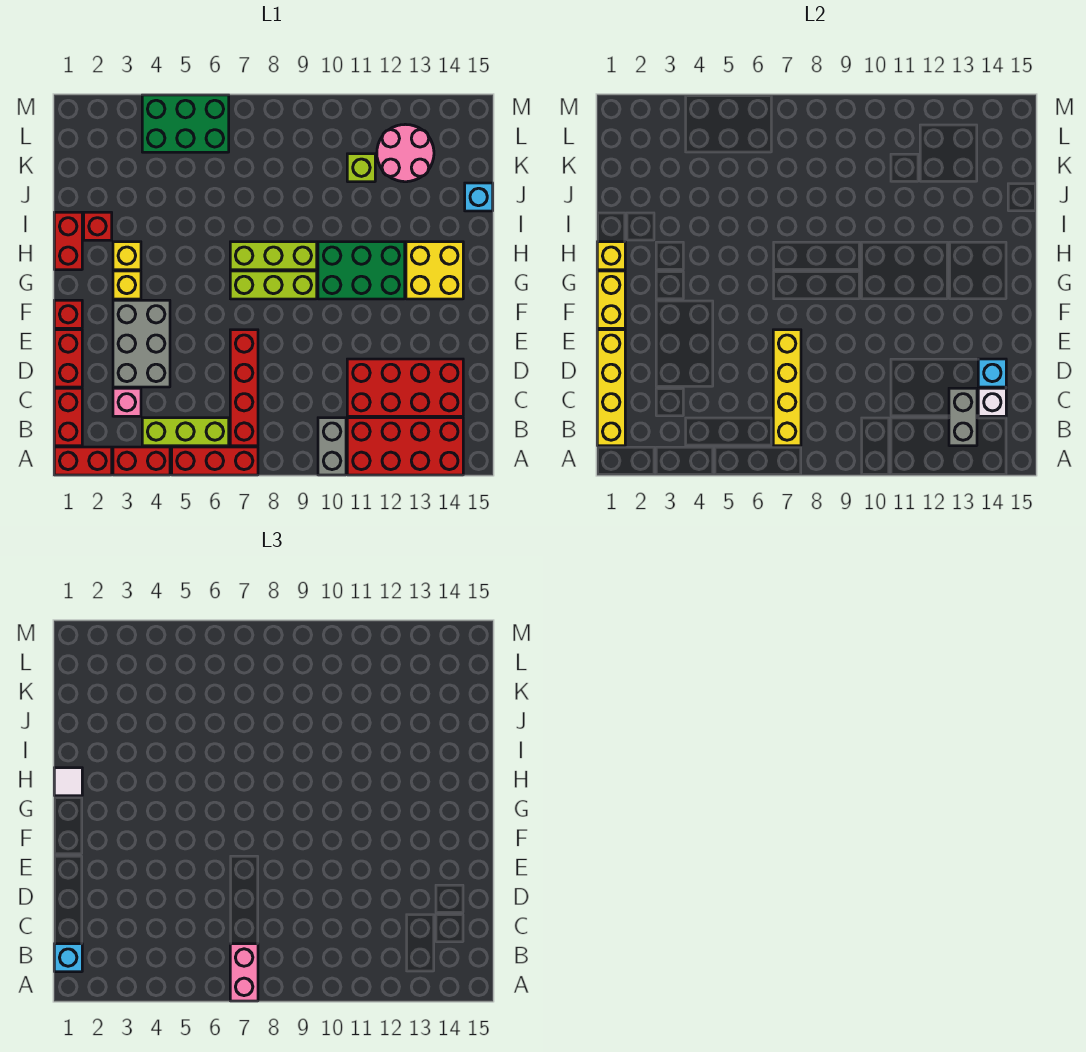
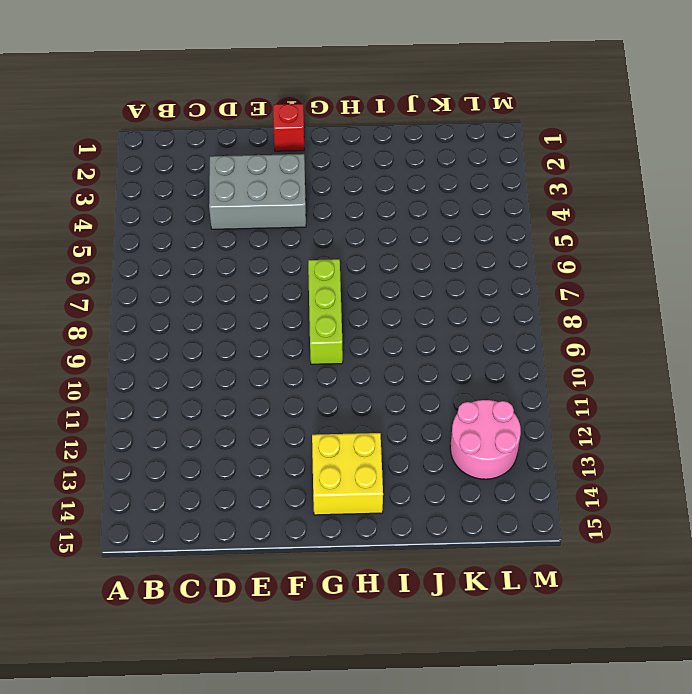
none -> red brick A1:A2 level 1
none -> red brick A3:A4 level 1
none -> red brick A5:A7 level 1
none -> grey brick A10:B10 level 1

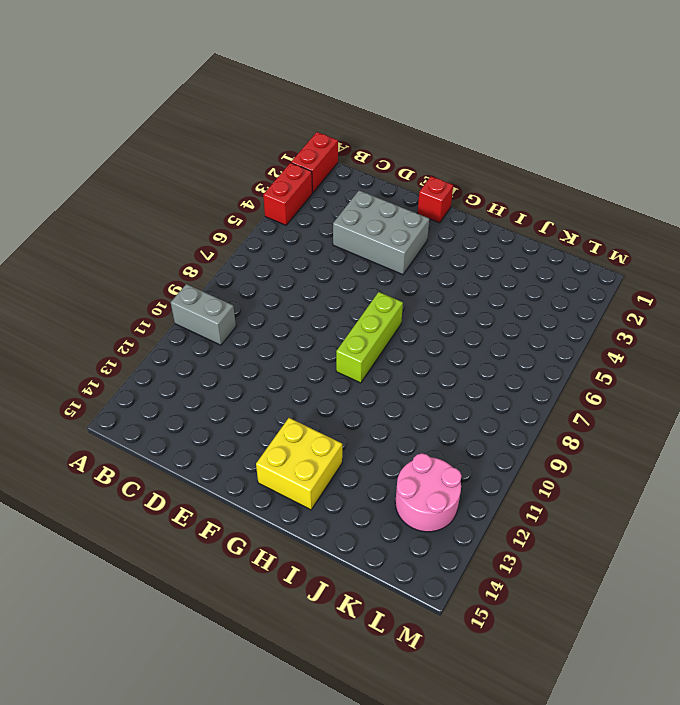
none -> red brick A5:A7 level 1
none -> red brick A11:B14 level 1
none -> red brick B1:C1 level 1
none -> lime brick B4:B6 level 1

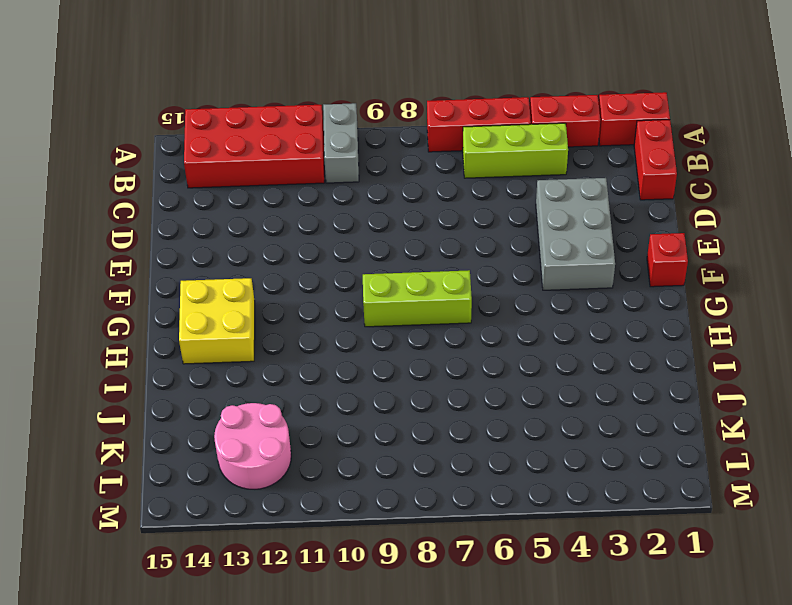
none -> red brick B7:E7 level 1
none -> pink brick C3 level 1
none -> red brick C11:D14 level 1
none -> red brick D1:E1 level 1

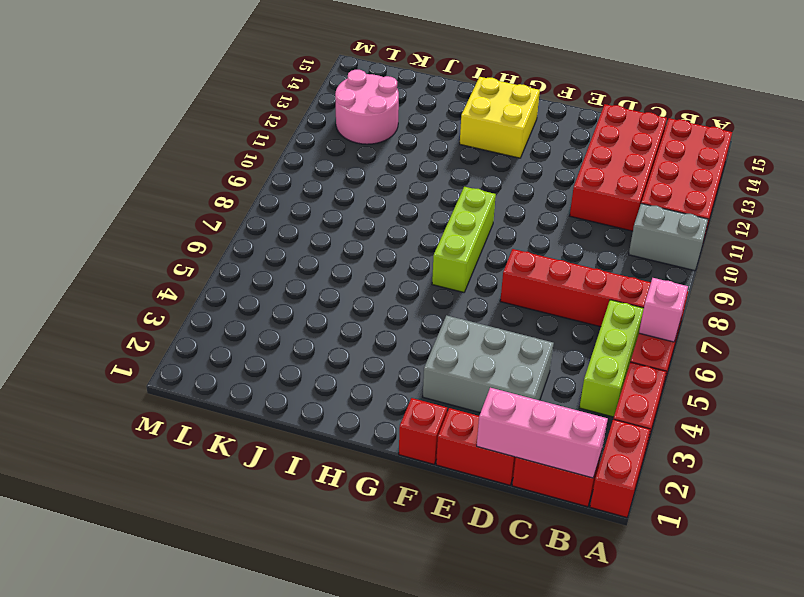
pink brick A6 level 2 -> pink brick C3 level 1
pink brick B1:D1 level 2 -> yellow brick B1:E1 level 2
none -> yellow brick G3 level 1
none -> green brick G10:H12 level 1
none -> red brick H1:I1 level 1
none -> yellow brick H3 level 1

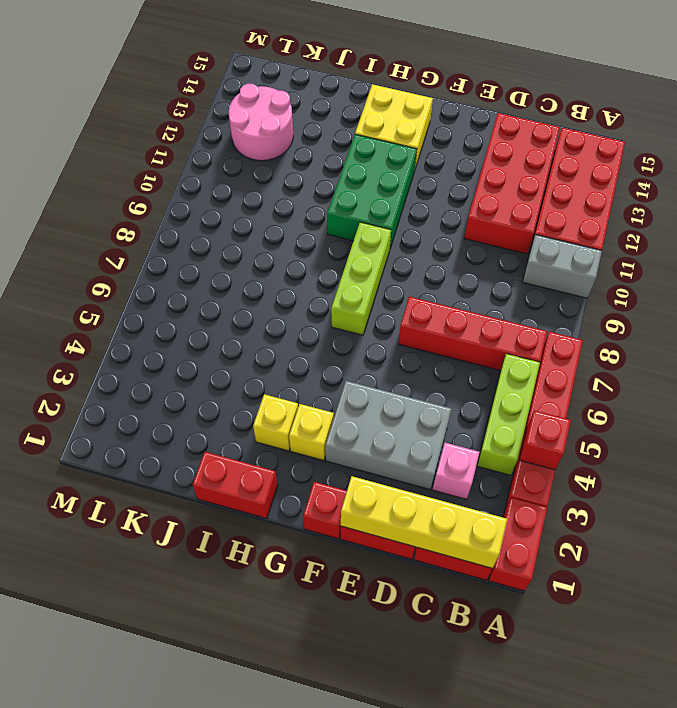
red brick A4 level 2 -> red brick I2 level 1
none -> lime brick H7:H9 level 1
none -> cyan brick J15 level 1
none -> lime brick K11 level 1
none -> green brick L4:M6 level 1

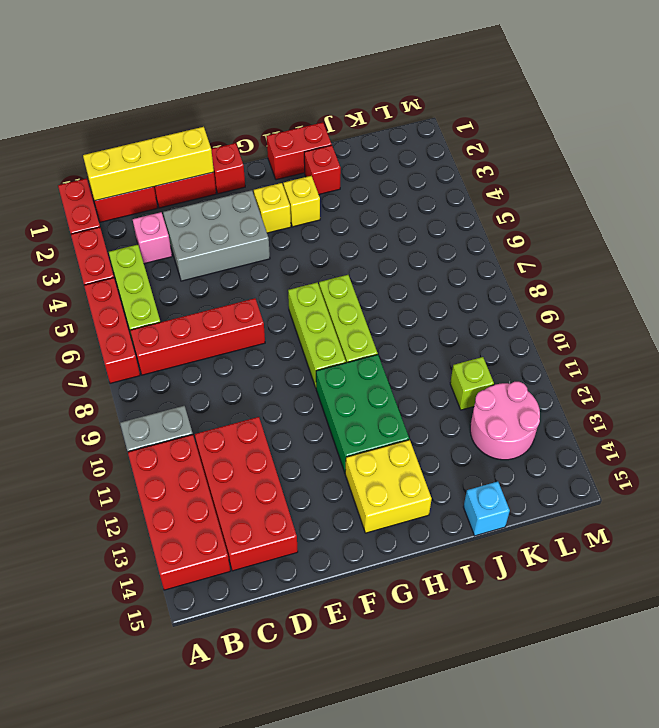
none -> green brick L4:M6 level 1
none -> yellow brick B7:E7 level 2
none -> grey brick B13:C13 level 2
none -> white brick C14 level 2

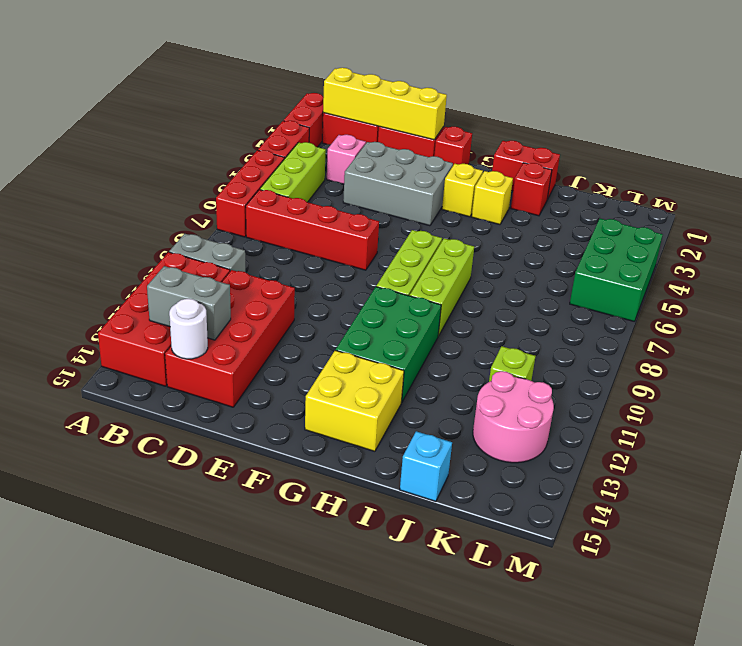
white round brick C14 level 2 -> white brick C14 level 2
none -> yellow brick B7:E7 level 2
none -> cyan brick D14 level 2
none -> yellow brick F1:G1 level 2
none -> yellow brick H1 level 2

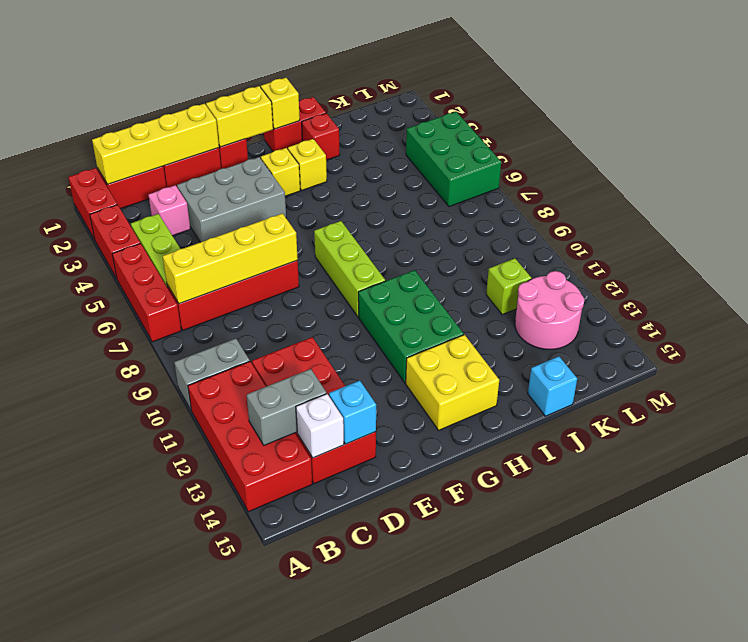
none -> lime brick H7:H9 level 1
none -> pink brick A7:B7 level 3
none -> cyan brick B1 level 3
none -> white tile H1 level 3

